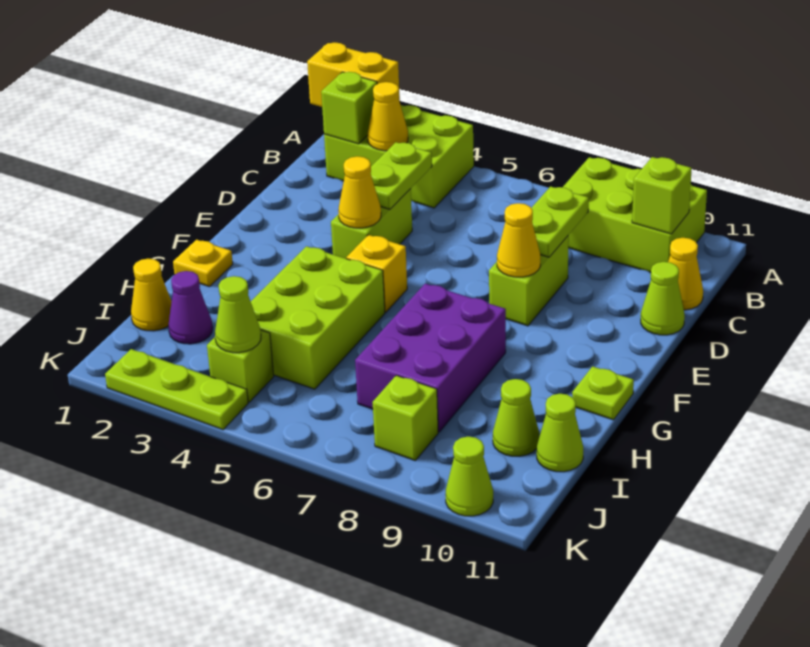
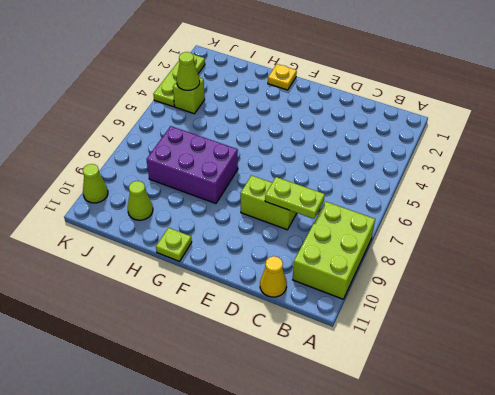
none -> lime brick A2:B4 level 1
none -> lime brick D4:E4 level 1
none -> lime cone D11 level 1

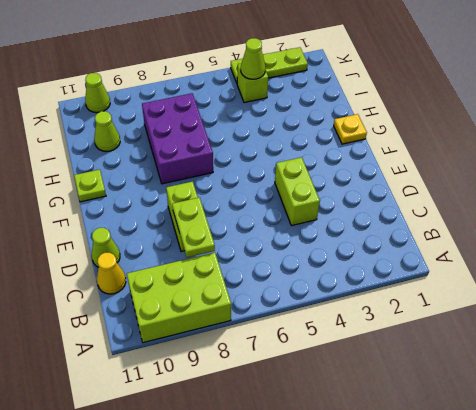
none -> lime brick A2:B4 level 1
none -> yellow brick F5 level 1
none -> lime brick G4:I5 level 1

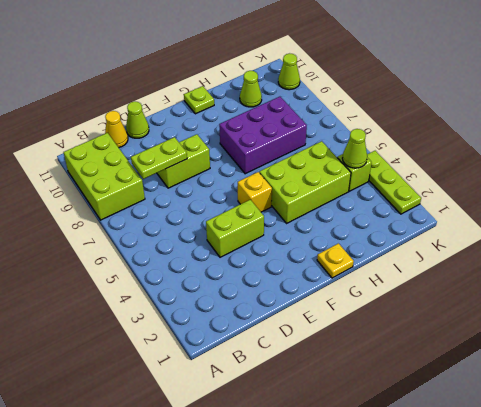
none -> lime brick A2:B4 level 1
none -> yellow cone I1 level 1
none -> purple cone I2 level 1

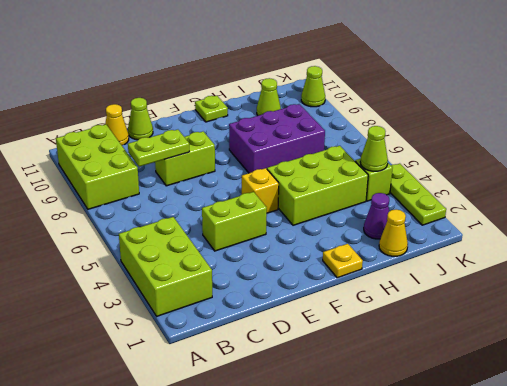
none -> lime cone I11 level 1
none -> lime brick J8 level 1
none -> yellow brick A1:A2 level 2

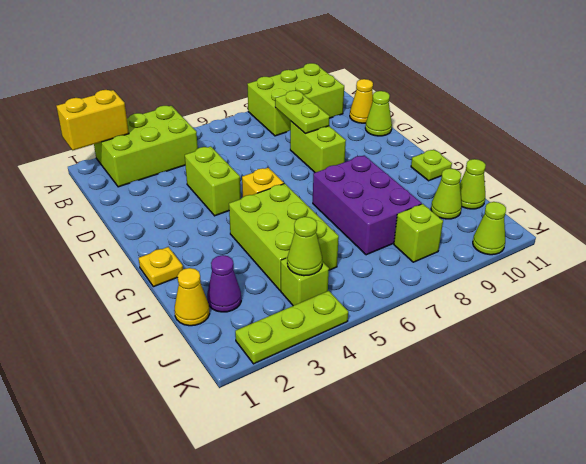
none -> lime brick B2 level 2
none -> yellow cone B3 level 2
none -> lime brick B10 level 2

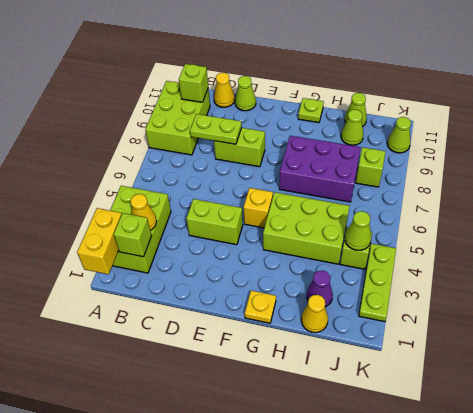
none -> lime plate C4:D4 level 2
none -> yellow cone E4 level 2
none -> yellow cone E8 level 2

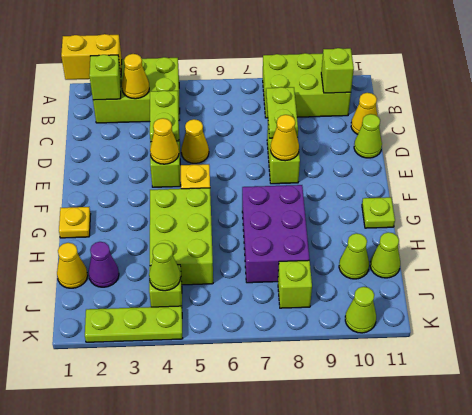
yellow cone D5 level 1 -> none

